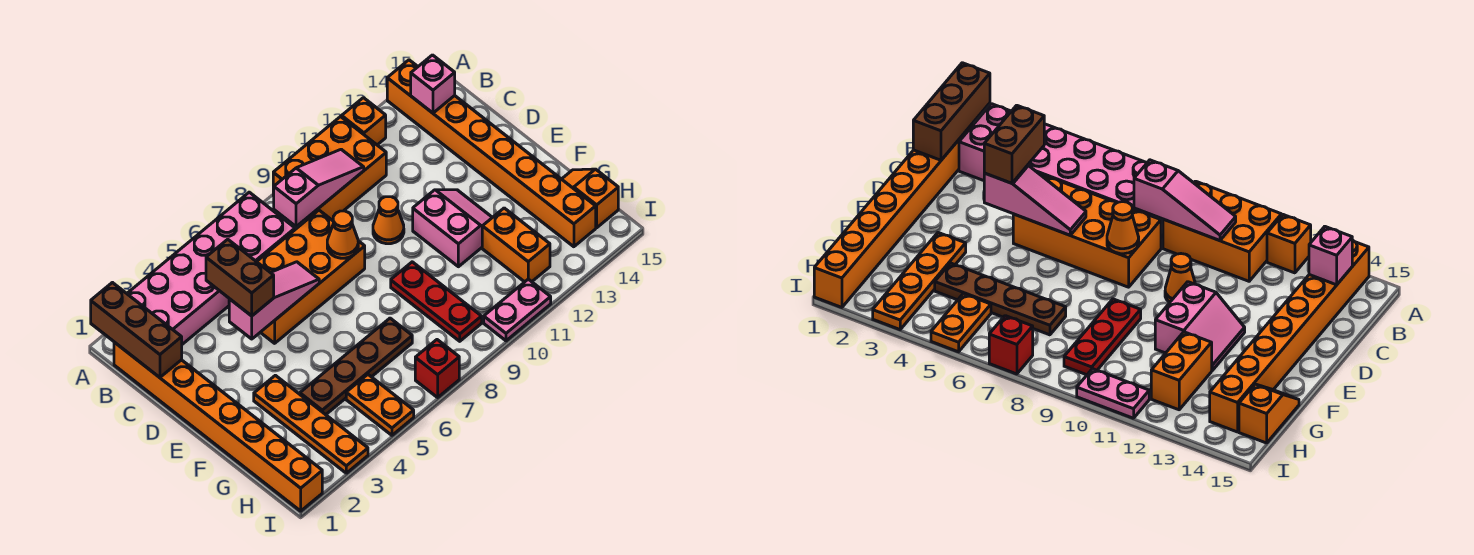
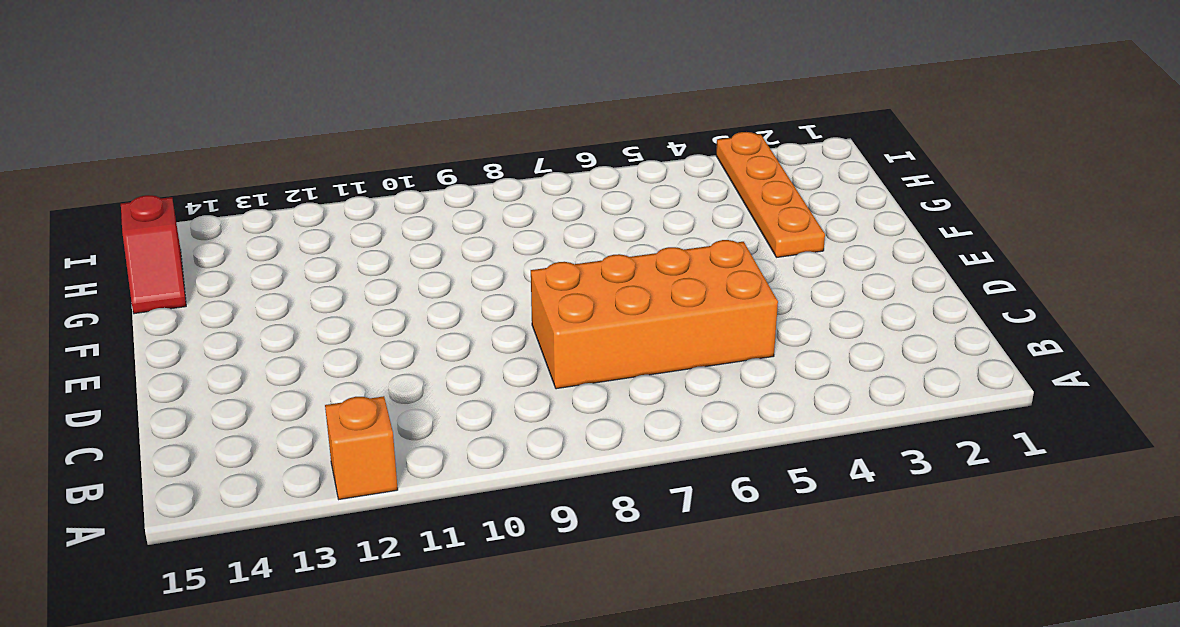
red slope G15:H15 level 1 top H -> orange slope G15:H15 level 1 top H
none -> pink brick A2:B7 level 1
none -> orange brick A9:B11 level 1
none -> orange brick A14:H14 level 1

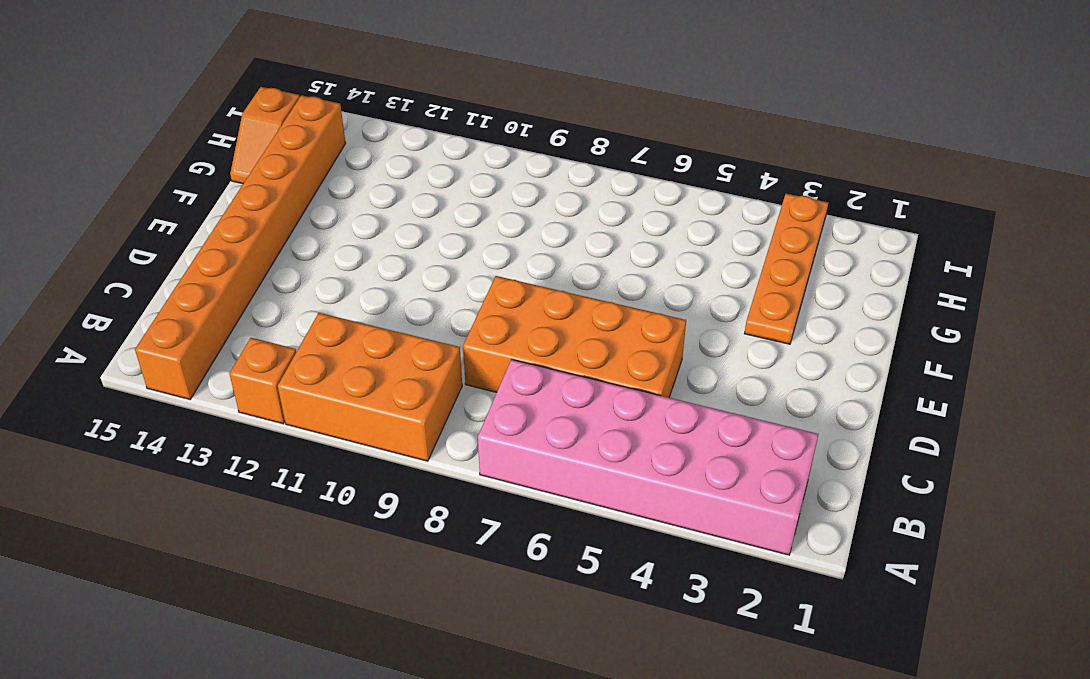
none -> orange brick B1:I1 level 1
none -> orange cone D10 level 1
none -> pink slope E11:F12 level 1 top 11

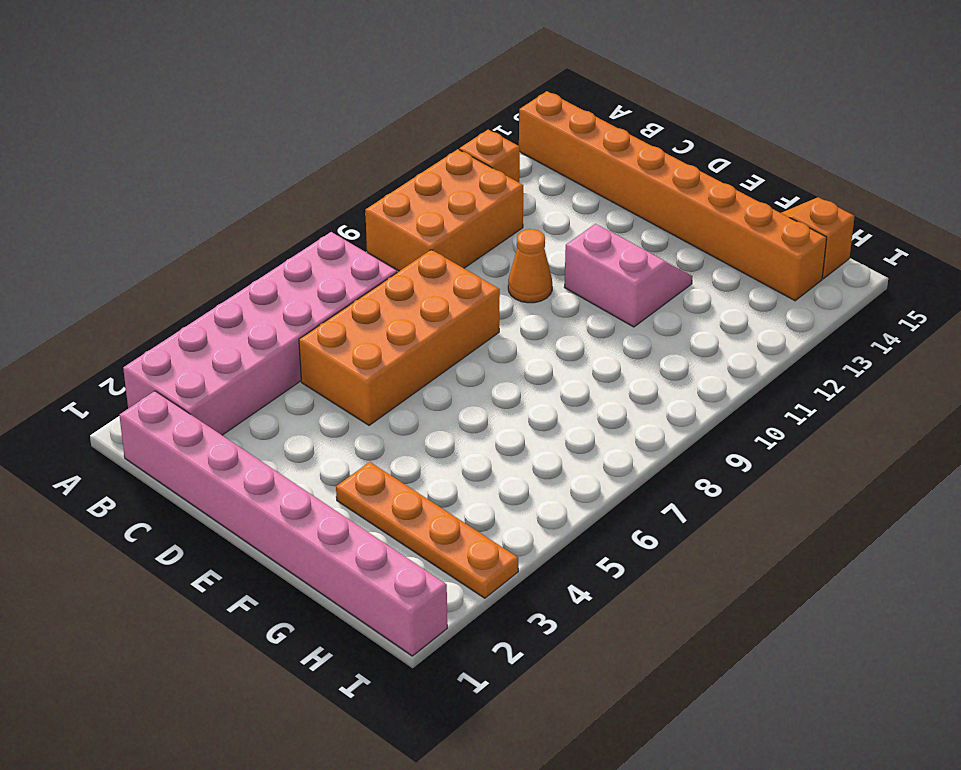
pink brick B1:I1 level 1 -> orange brick B1:I1 level 1
none -> red plate F9:H9 level 1
none -> brown plate G4:G7 level 1
none -> orange brick G12:H12 level 1

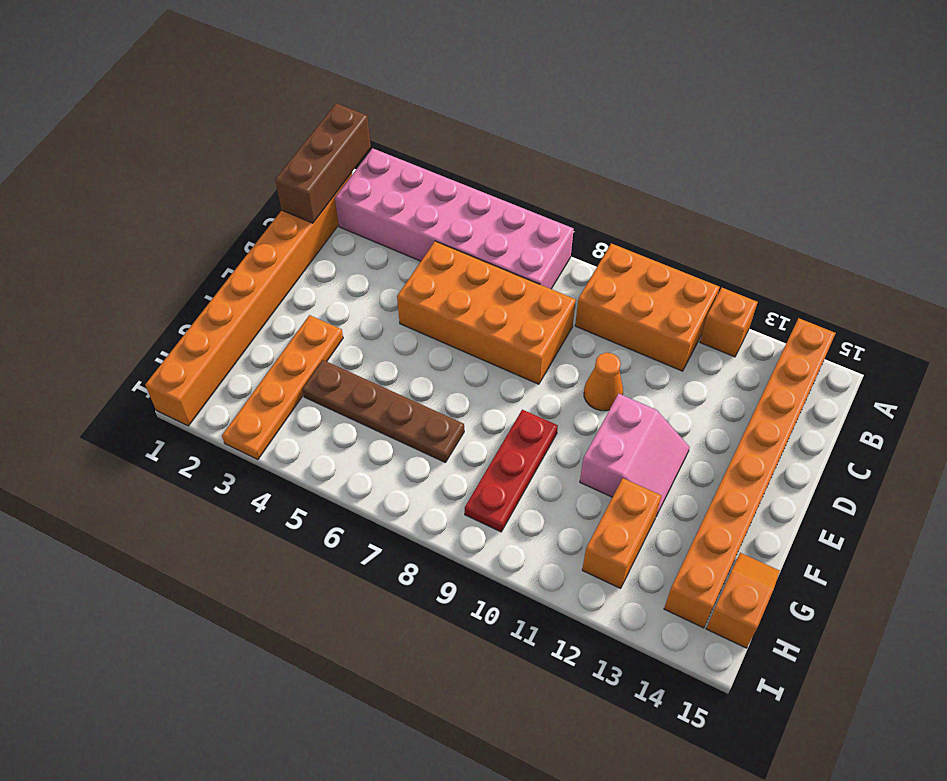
none -> orange plate H5:I5 level 1
none -> red brick I7 level 1
none -> pink plate I10:I11 level 1

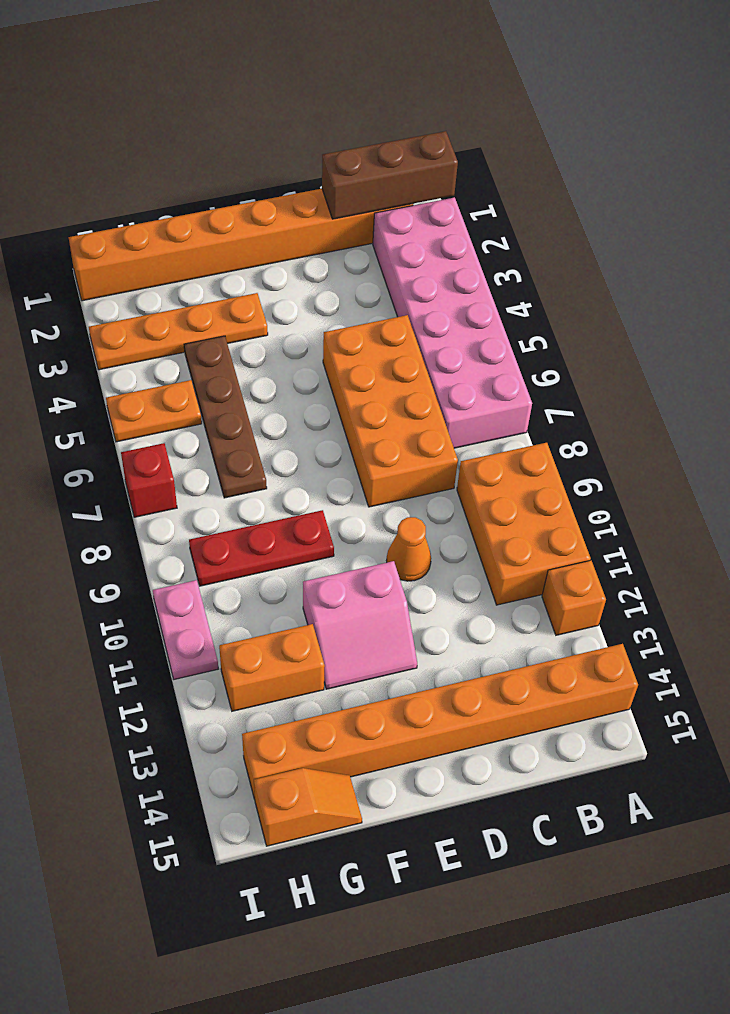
none -> pink slope B8:B10 level 2 top 8
none -> pink brick B14 level 2
none -> pink slope D4:D6 level 2 top 4

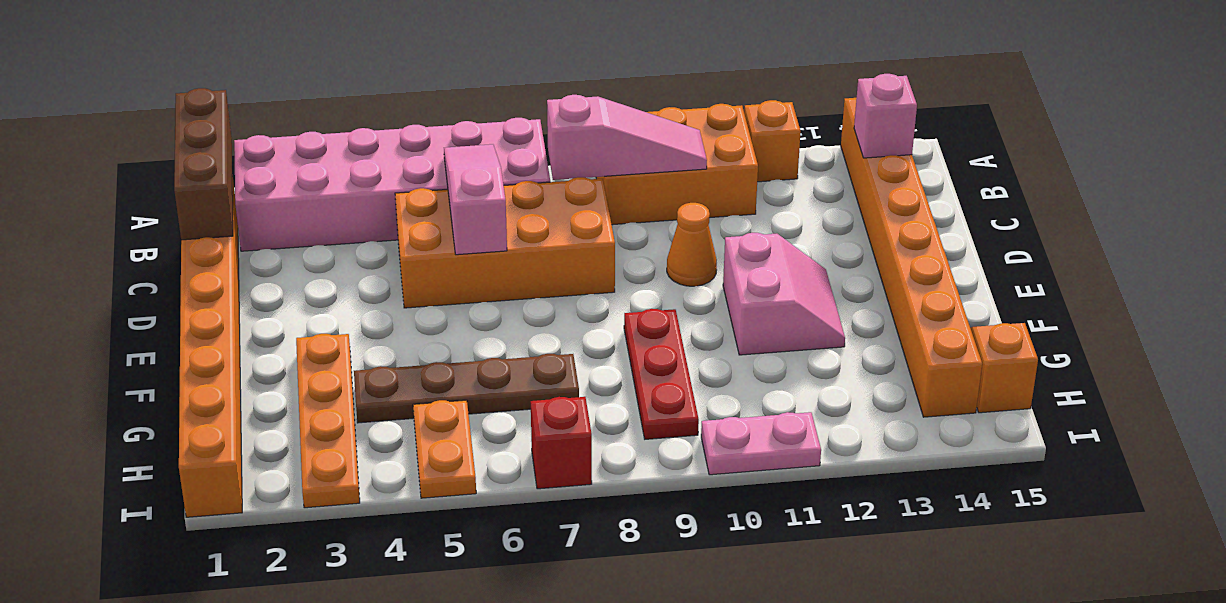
pink slope B6:D6 level 2 top D -> pink slope D4:D6 level 2 top 4
none -> orange brick G12:H12 level 1
none -> orange cone D8 level 2
none -> brown brick C4:D4 level 3

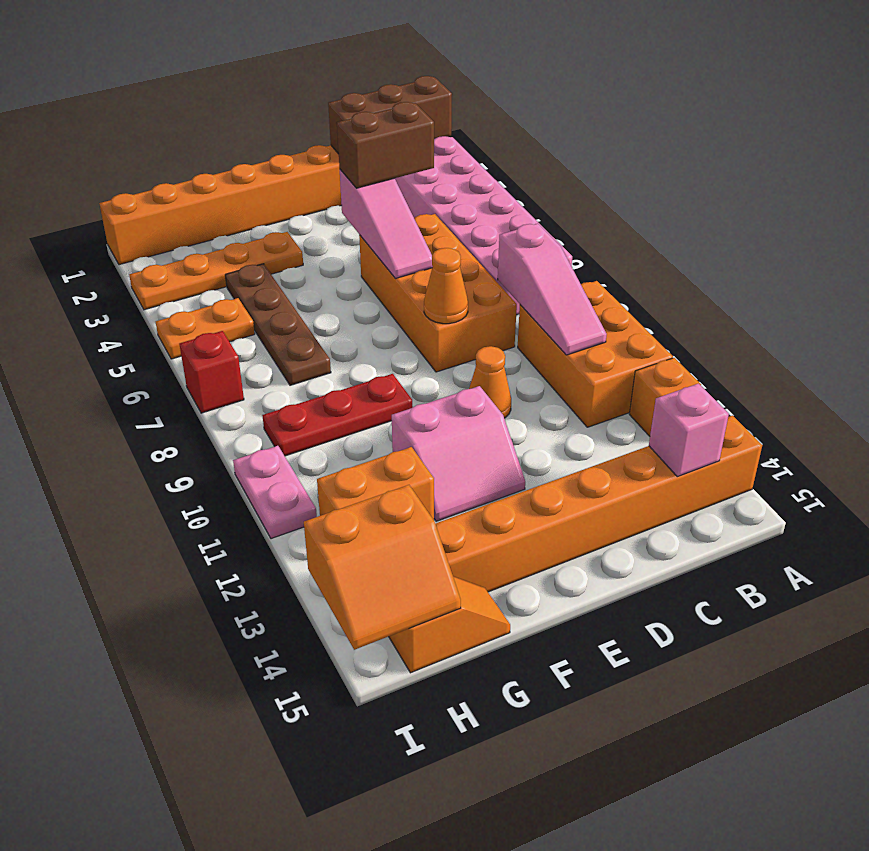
orange slope H14:I15 level 2 top 14 -> none

